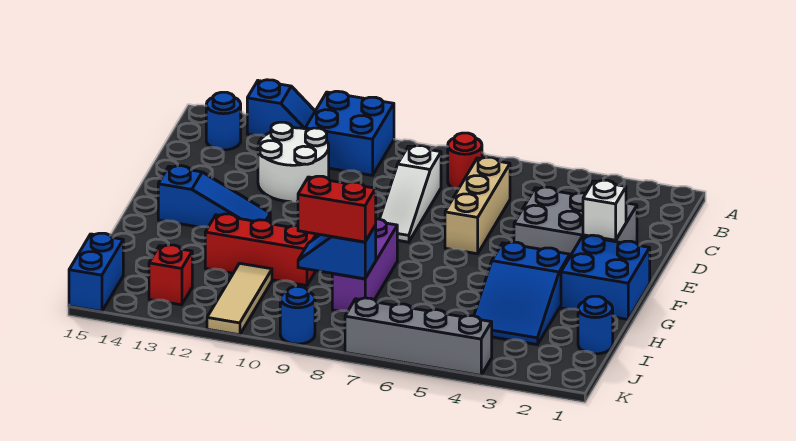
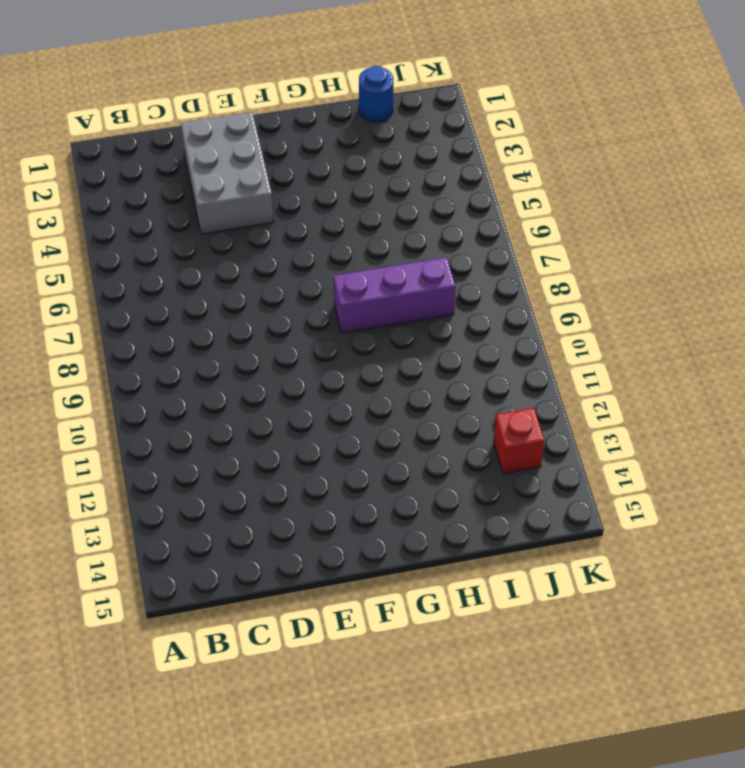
none -> blue brick A10:B11 level 1
none -> blue slope A12:A13 level 1 top 13
none -> red round brick B7 level 1

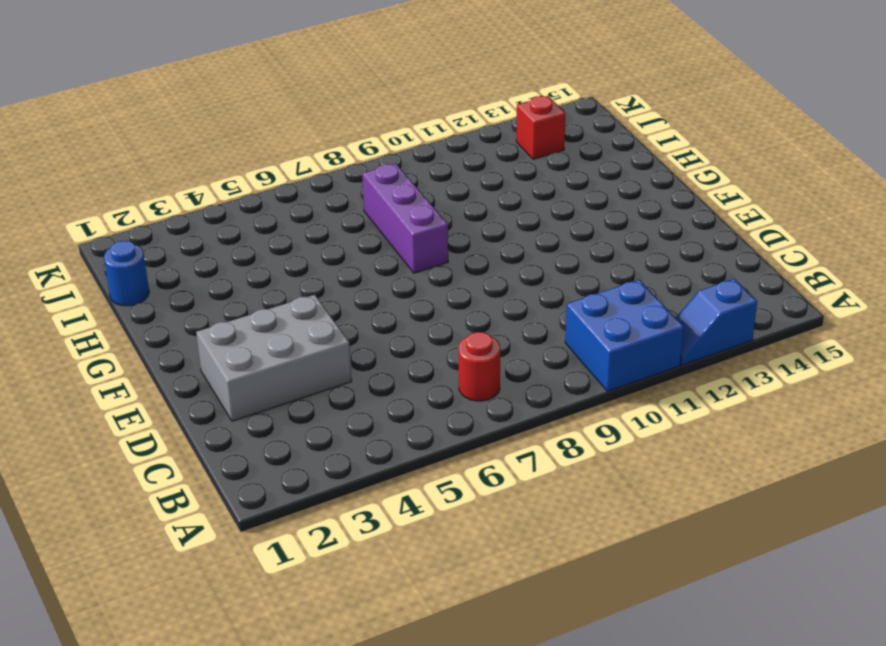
none -> blue round brick B14 level 1
none -> tan brick C6:E6 level 1
none -> white slope C8:E8 level 1 top C

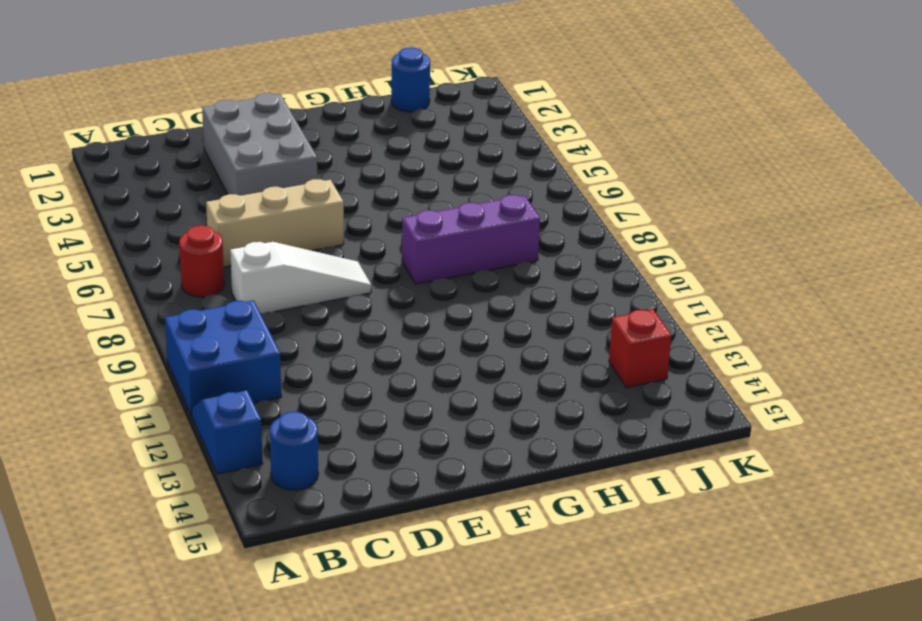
none -> white round brick C11:D12 level 1
none -> blue brick F1:G2 level 1
none -> blue slope F12:F14 level 1 top 14

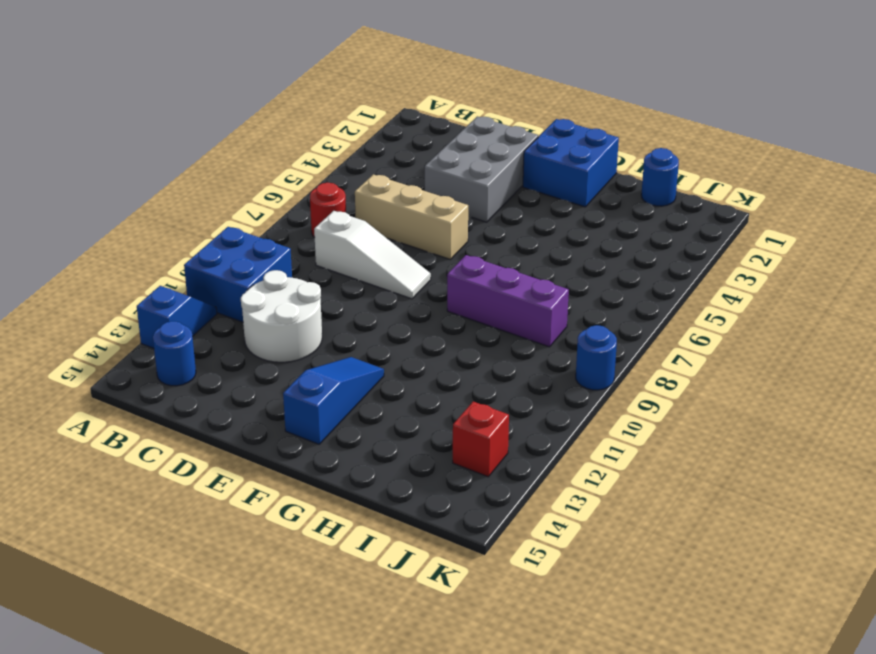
none -> blue slope G3:I4 level 1 top G
none -> red brick H10:H12 level 1
none -> tan tile I11:K11 level 1

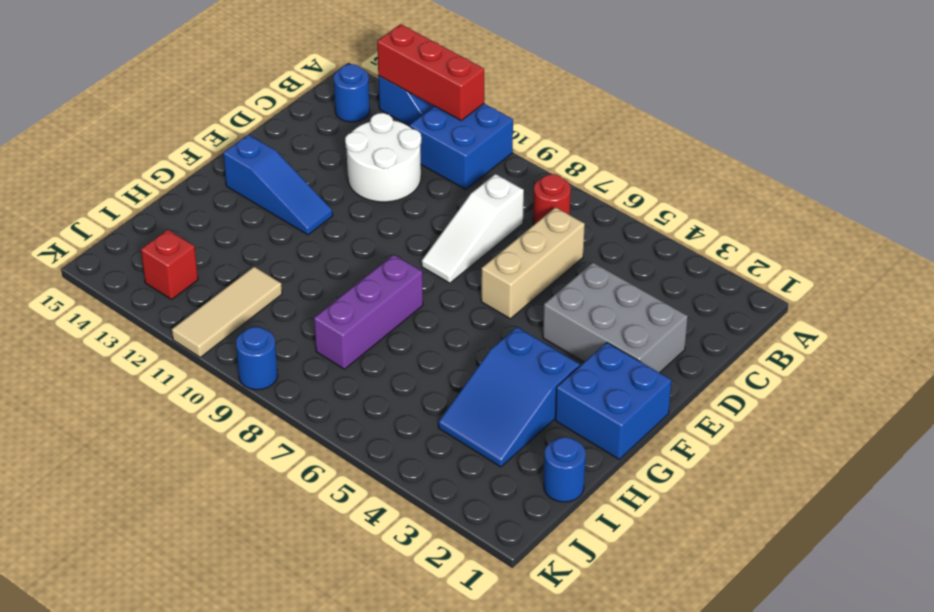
red brick A11:A13 level 2 -> red brick H10:H12 level 1
none -> blue brick J15:K15 level 1
none -> grey brick K4:K7 level 1
none -> white brick E2 level 2

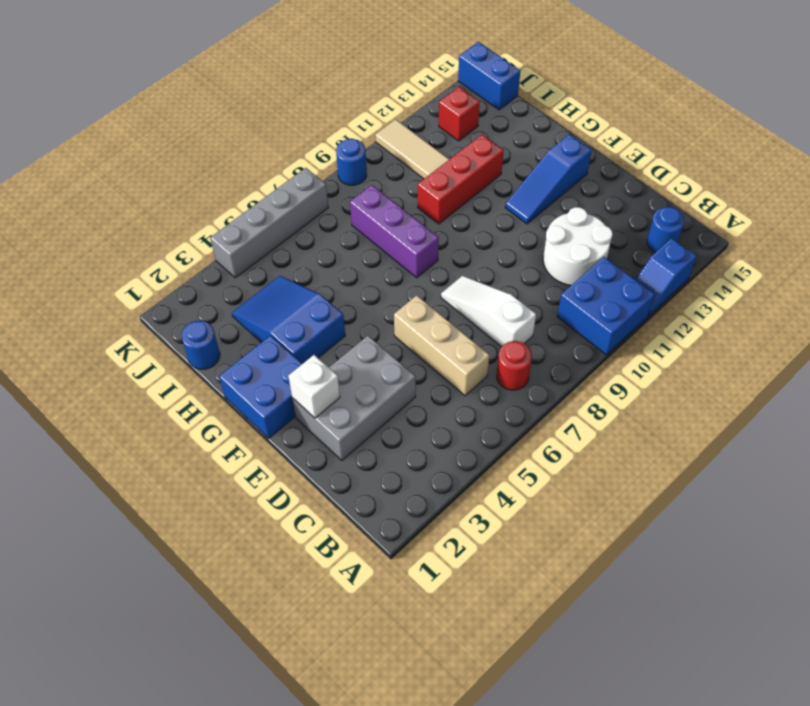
none -> blue slope I8:I9 level 2 top 8
none -> red brick I8:I9 level 3

